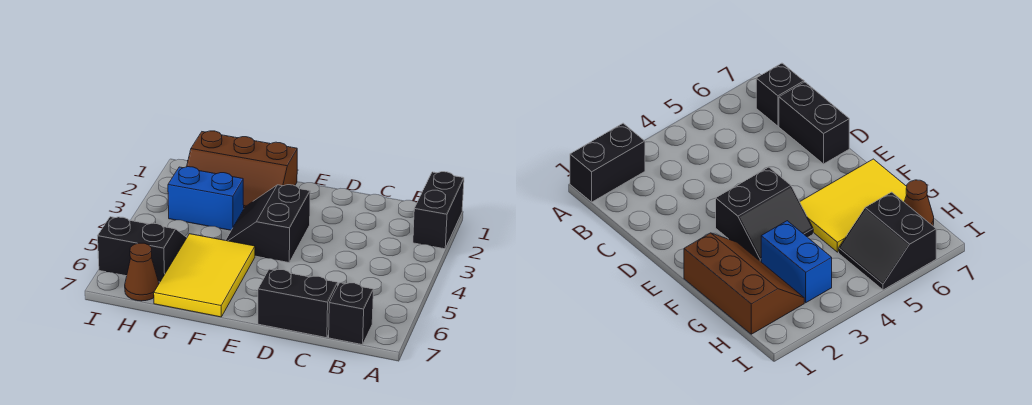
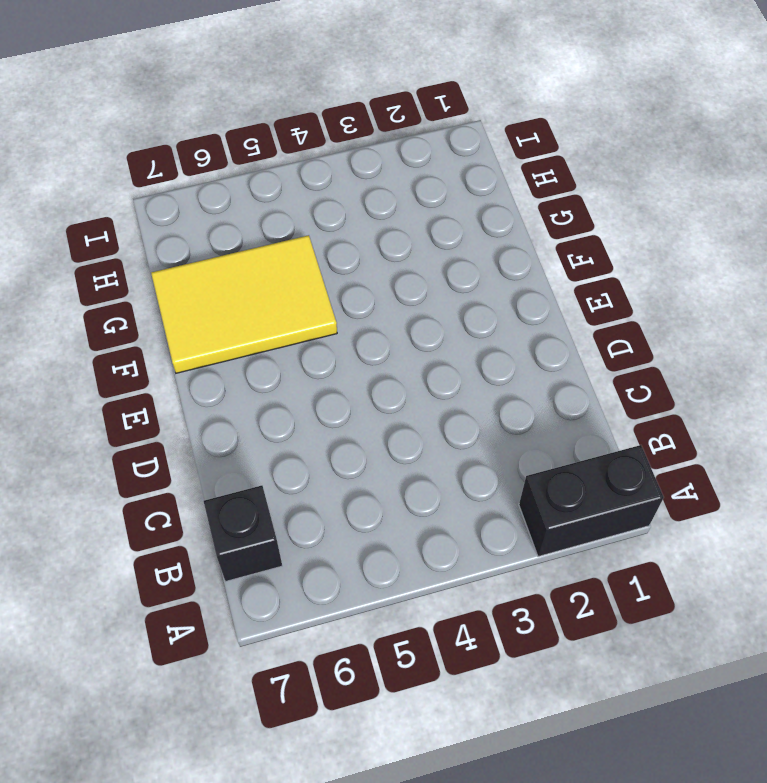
none -> black brick C7:D7 level 1
none -> black slope E3:F4 level 1 top E

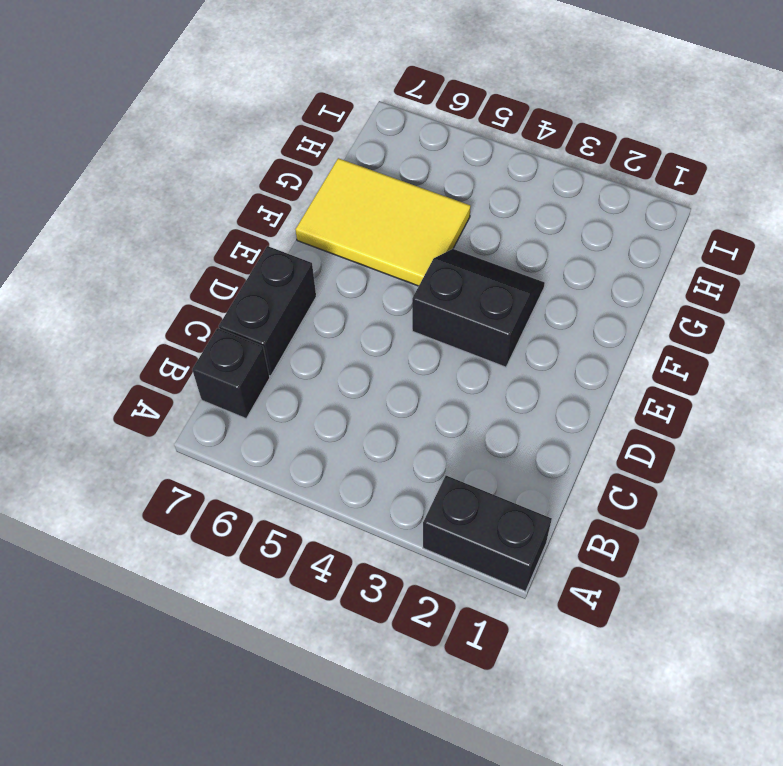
none -> brown slope F1:H2 level 1 top 1
none -> blue brick G3:H3 level 1

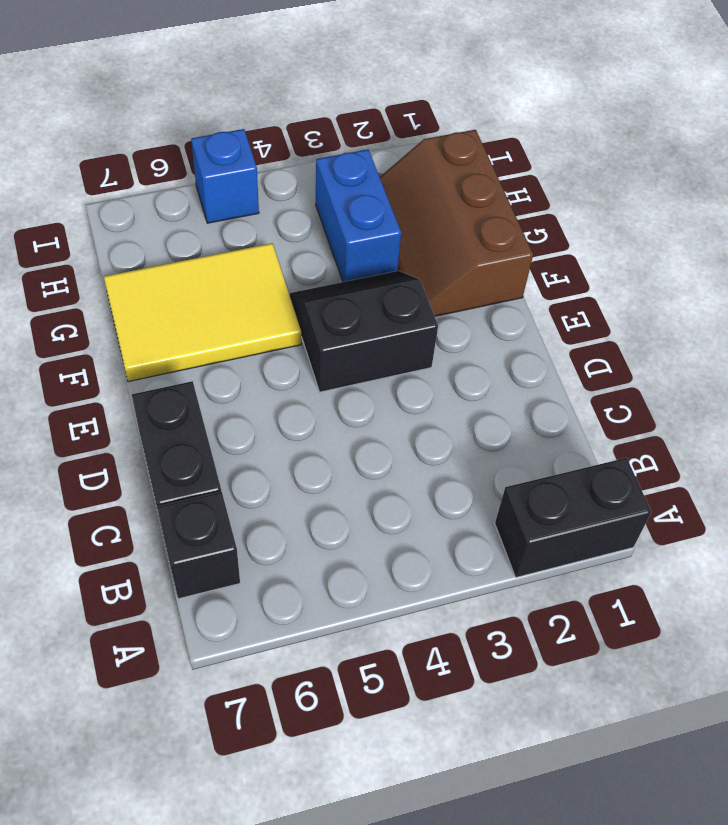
blue brick I5 level 1 -> black slope H5:I6 level 1 top 6
none -> brown cone H7 level 1

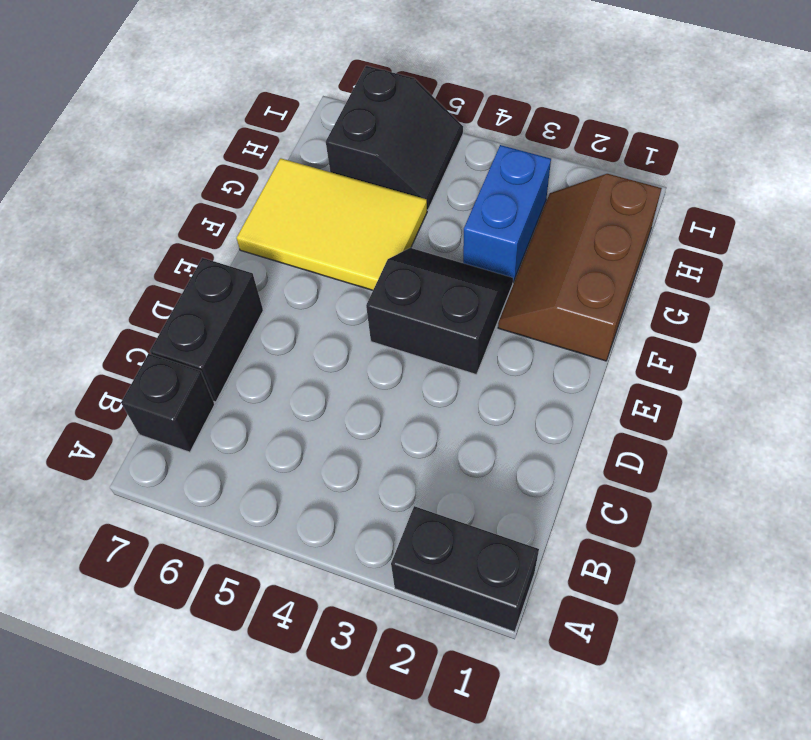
none -> brown cone H7 level 1

